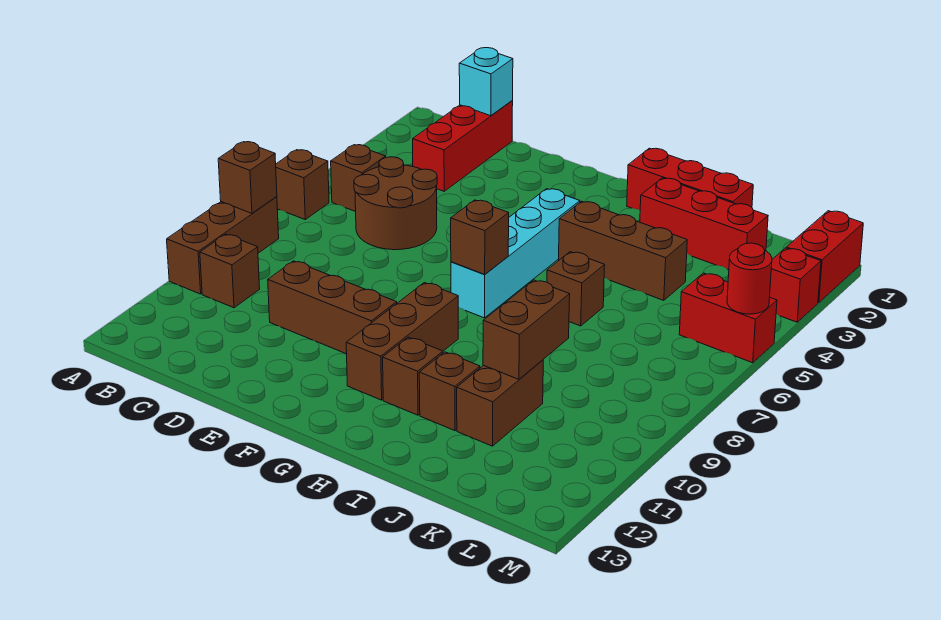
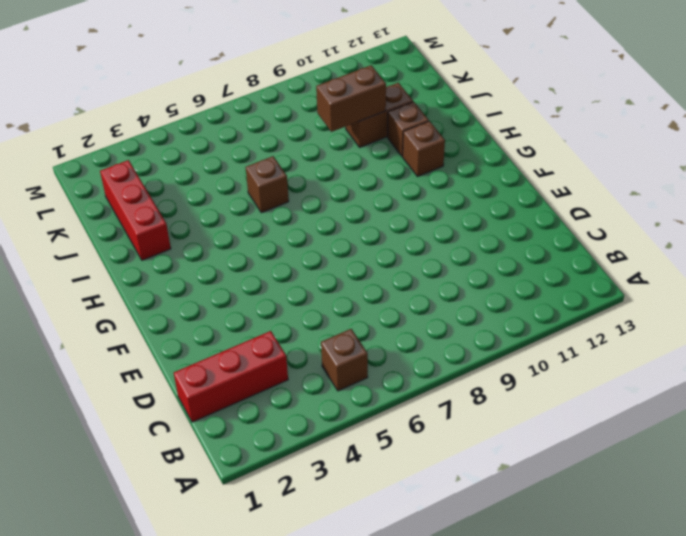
none -> brown brick A6 level 1
none -> brown brick A8:A10 level 1
none -> brown brick B10 level 1

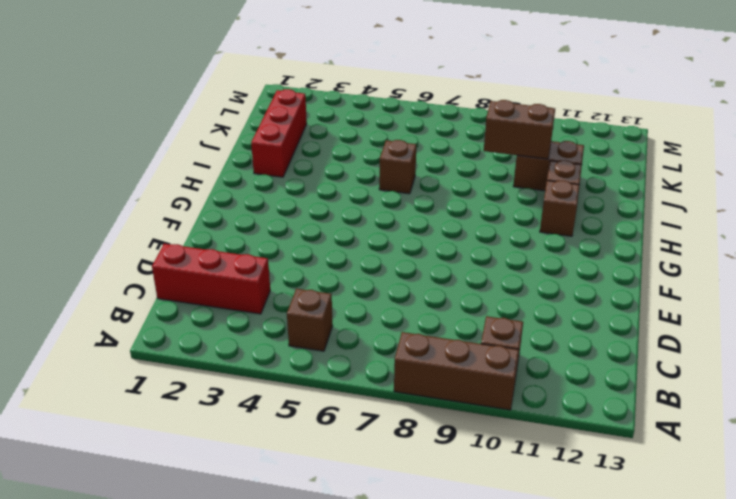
none -> brown brick A6 level 1
none -> brown round brick C5:D6 level 1
none -> brown brick D10:F10 level 1

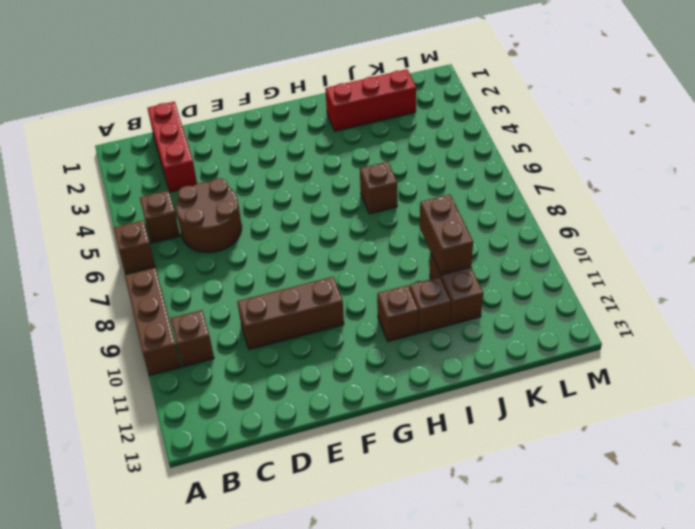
none -> cyan brick G4:G7 level 1
none -> brown brick G9:G11 level 1
none -> red brick H1:J1 level 1

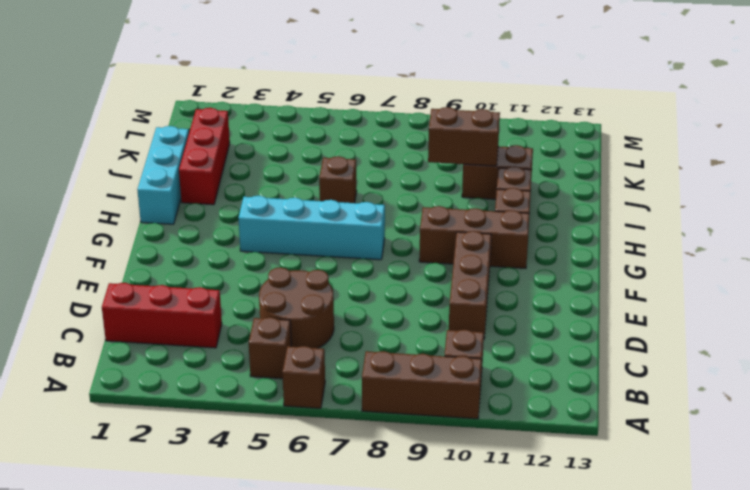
cyan brick H1:J1 level 1 -> red brick H1:J1 level 1
none -> brown brick H4:J4 level 1
none -> red brick L5:M5 level 1
none -> red brick M1:M2 level 1

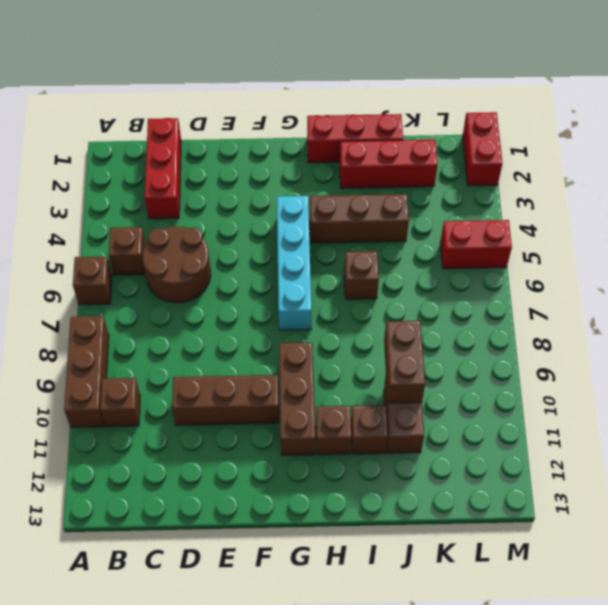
none -> red brick M3 level 1
none -> brown brick A8 level 2
none -> cyan brick C1 level 2

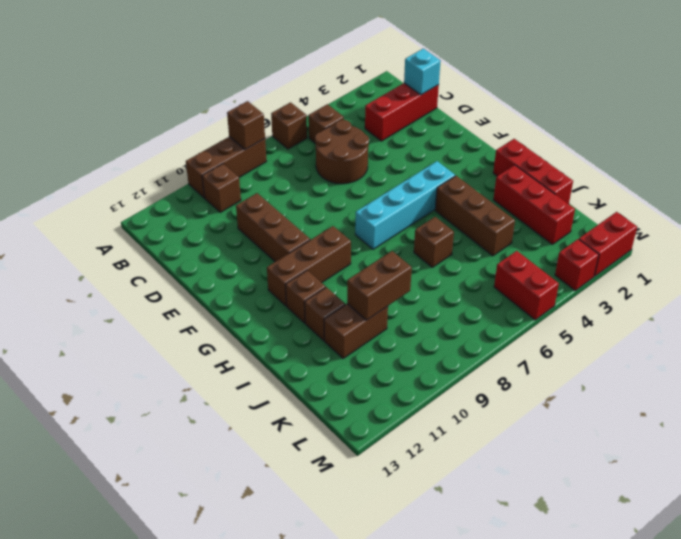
none -> brown brick G7 level 2
none -> red round brick M5 level 2

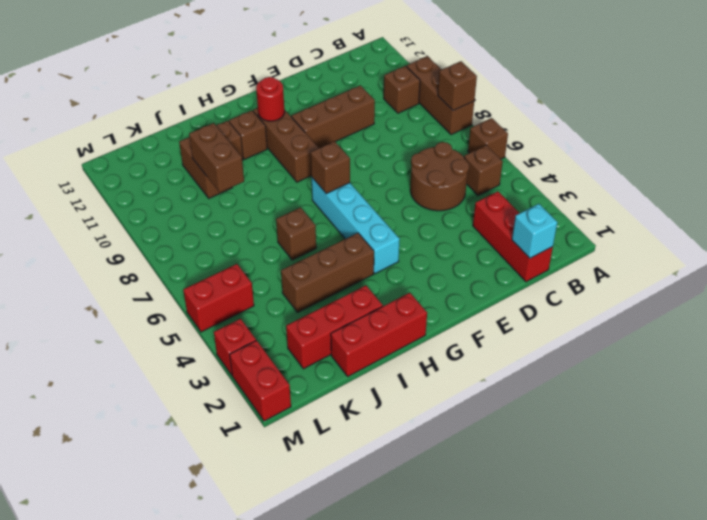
red round brick G11 level 2 -> red round brick M5 level 2

